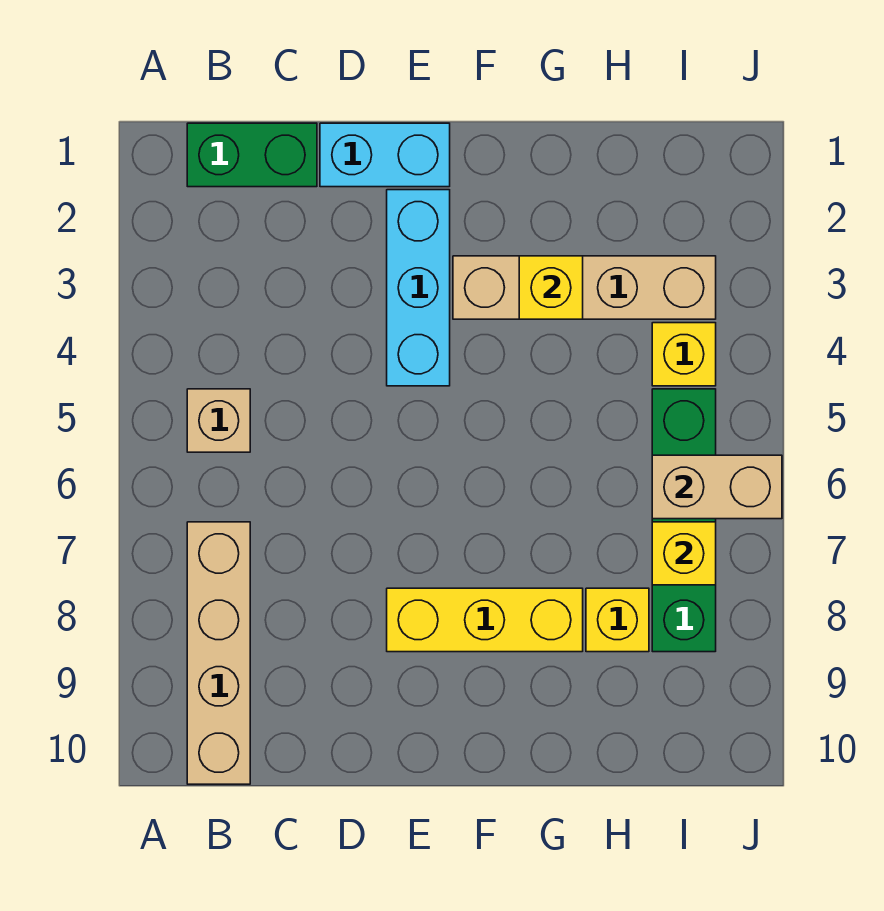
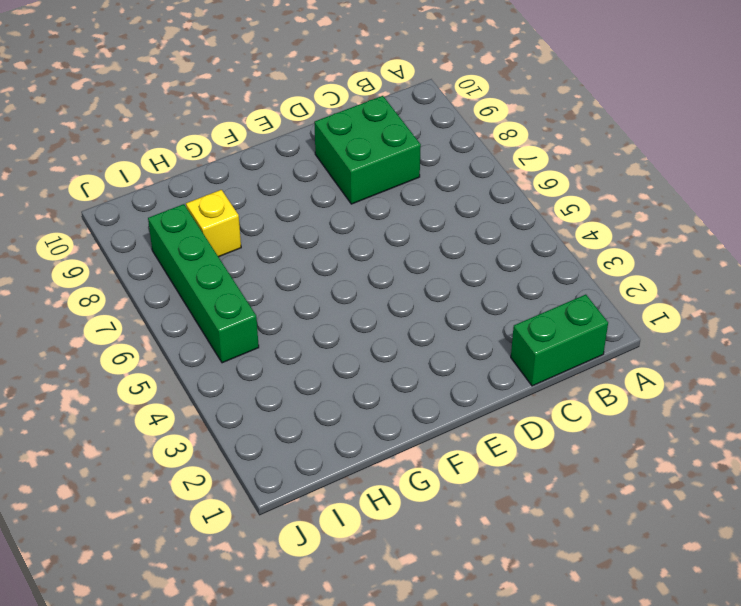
green brick C8:D9 level 1 -> none
none -> tan brick B5 level 1
none -> tan brick B7:B10 level 1
none -> cyan brick D1:E1 level 1

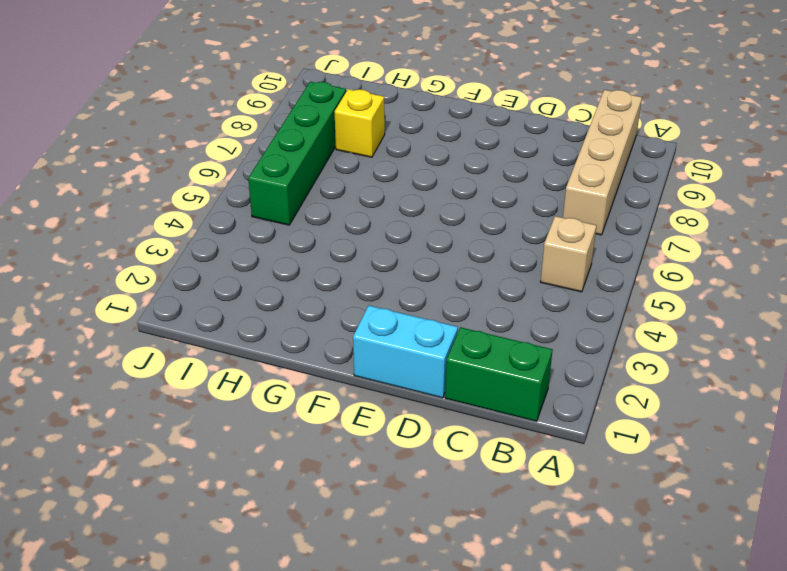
none -> cyan brick E2:E4 level 1
none -> yellow brick E8:G8 level 1
none -> tan brick F3:I3 level 1

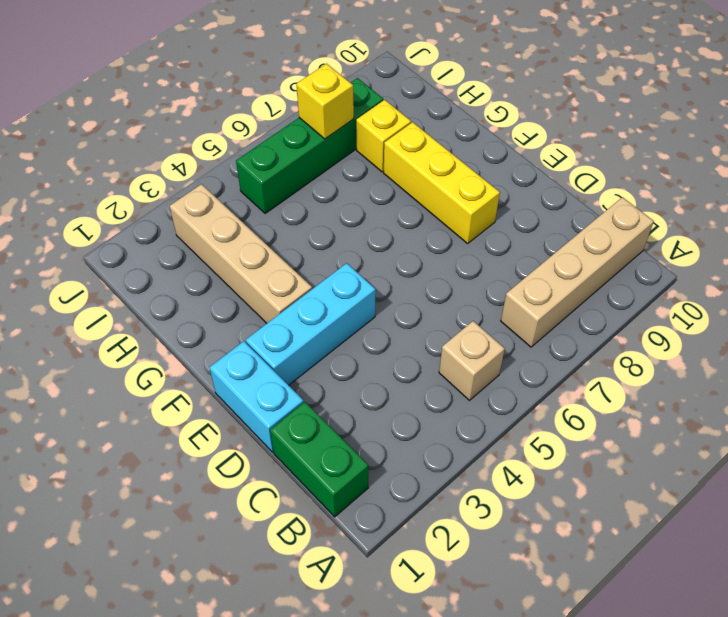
none -> yellow brick I4 level 1
none -> yellow brick G3 level 2
none -> tan brick I6:J6 level 2

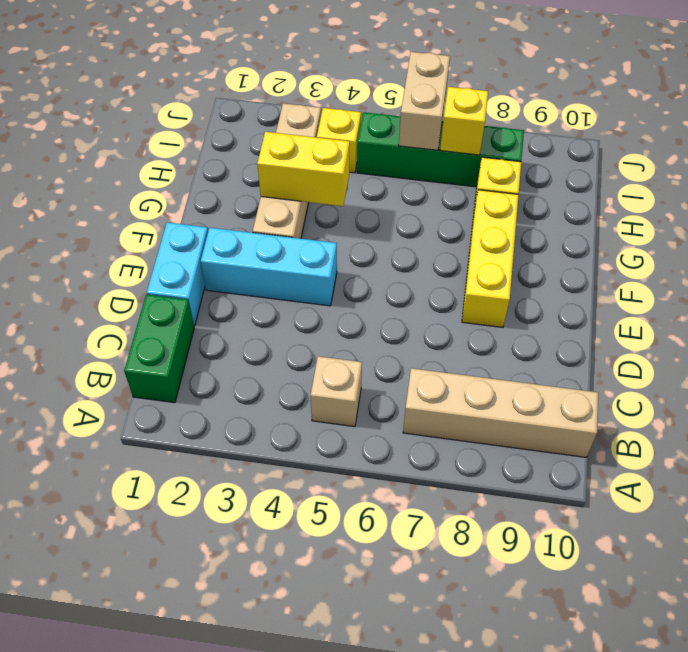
yellow brick G3:G4 level 2 -> yellow brick G3 level 2

